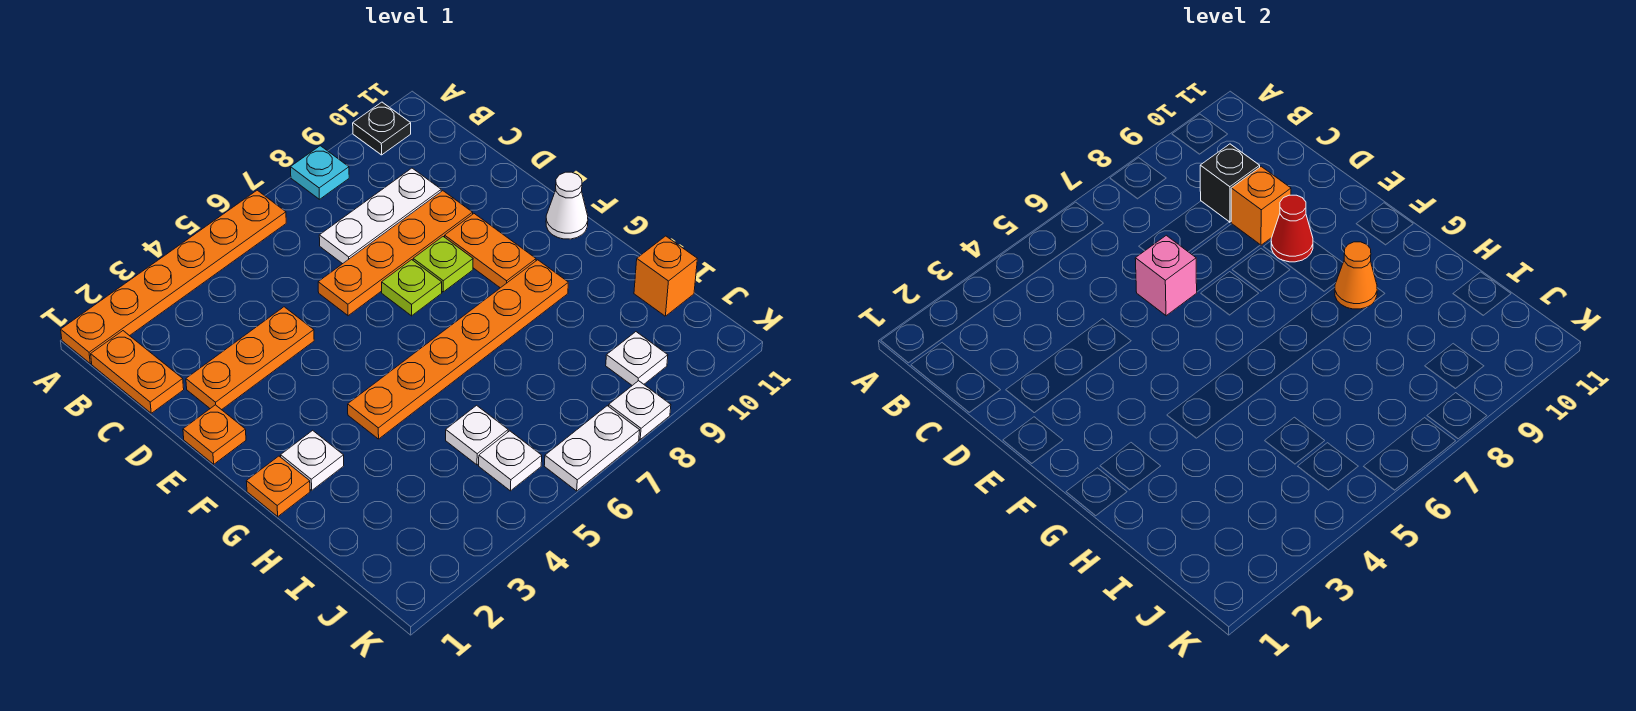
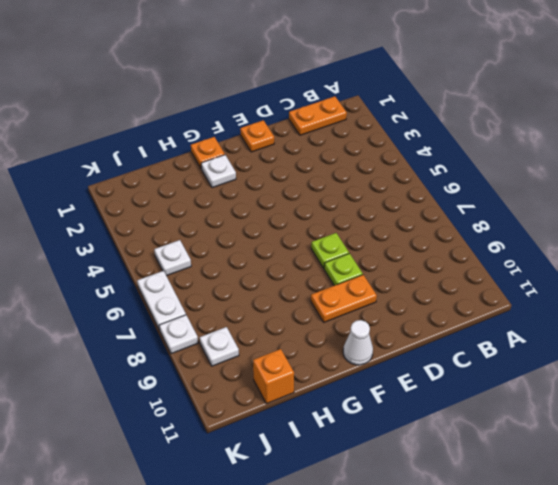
none -> orange plate A1:A6 level 1
none -> cyan plate A8 level 1
none -> black plate A10 level 1

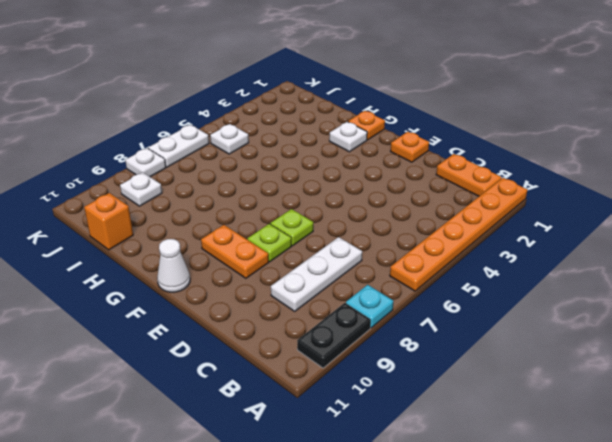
black plate A9:A10 level 1 -> black plate A10 level 1
none -> orange plate D2:D4 level 1
none -> orange plate D6:D9 level 1
none -> orange plate G4:G9 level 1

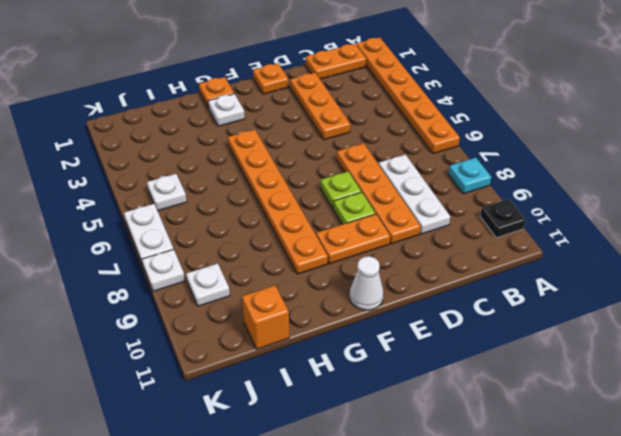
none -> white plate I5 level 1
none -> black brick C9 level 2
none -> pink brick D6 level 2

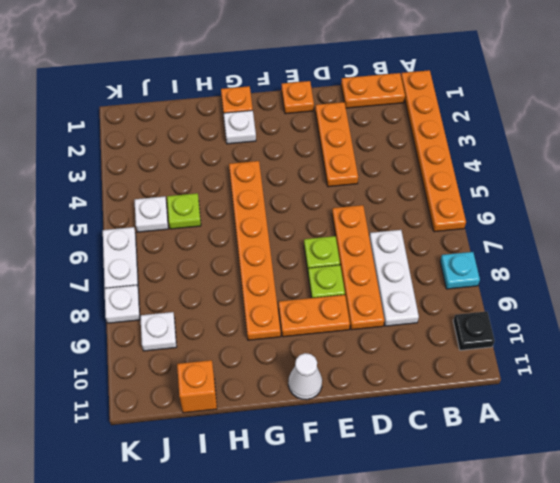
lime plate I5 level 1 -> white plate I5 level 1
none -> black brick C9 level 2
none -> pink brick D6 level 2
none -> orange brick D9 level 2

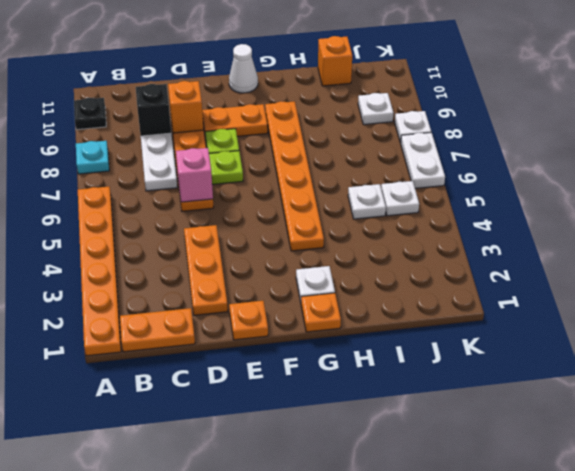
none -> red cone E9 level 2
none -> orange cone G9 level 2

